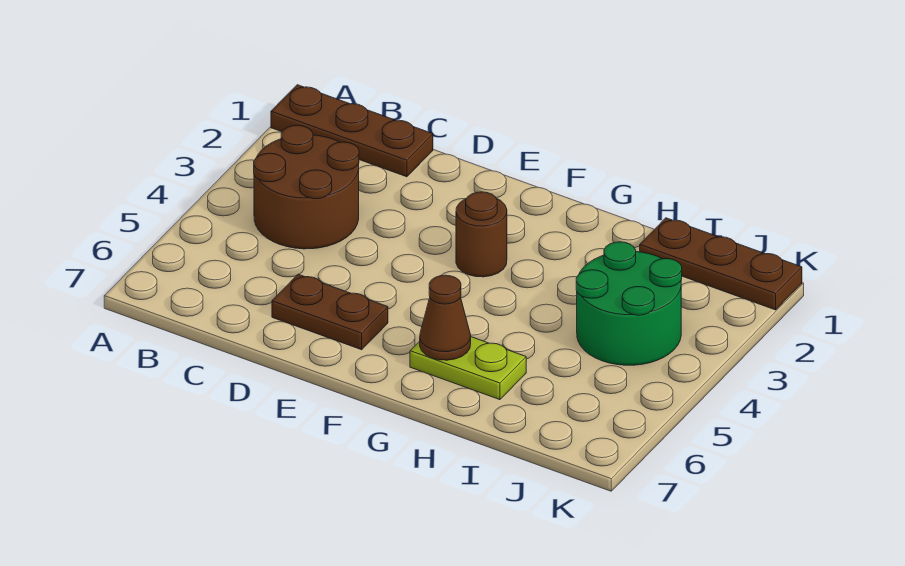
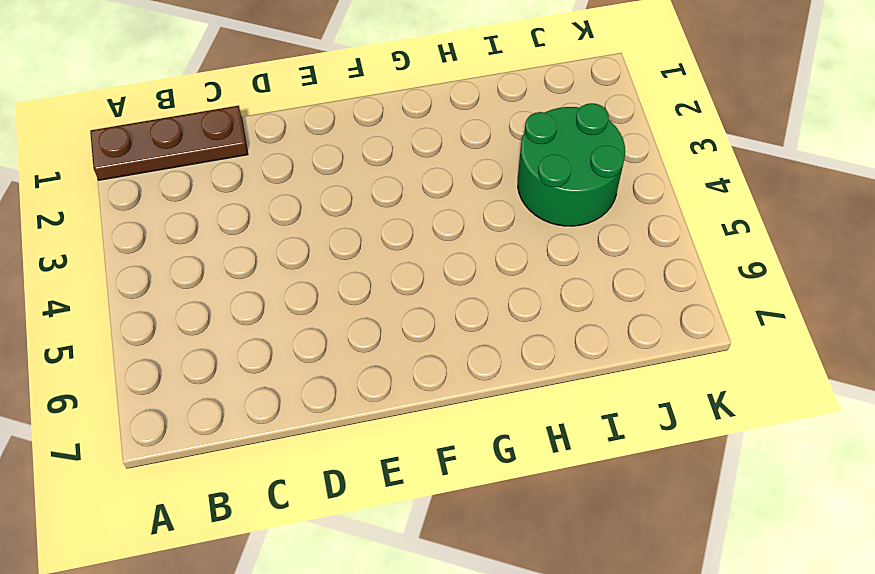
none -> brown round brick B3:C4 level 1
none -> brown plate D6:E6 level 1

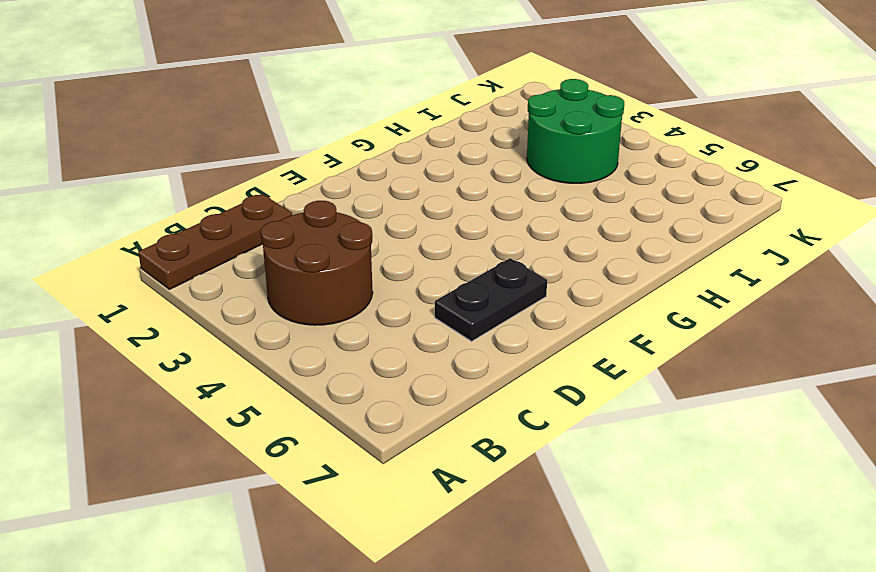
black plate D6:E6 level 1 -> brown plate D6:E6 level 1
none -> brown round brick F3 level 1
none -> lime plate G6:H6 level 1

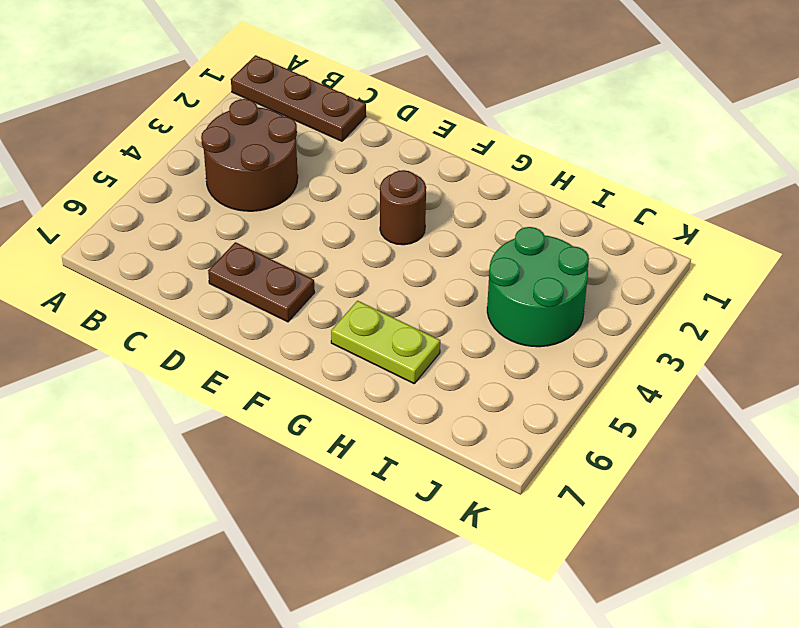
none -> brown plate I1:K1 level 1
none -> brown cone G6 level 2

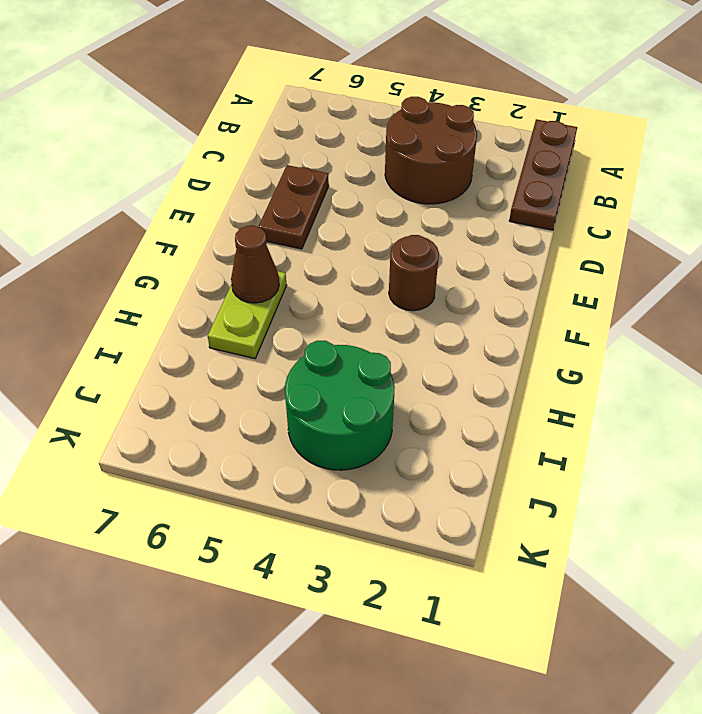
none -> brown plate I1:K1 level 1

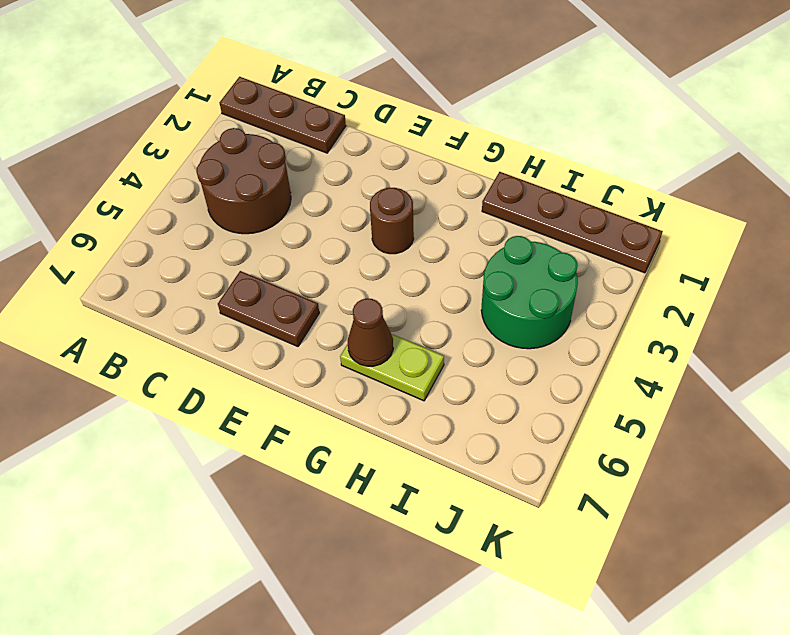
brown plate H1:K1 level 1 -> brown plate I1:K1 level 1

